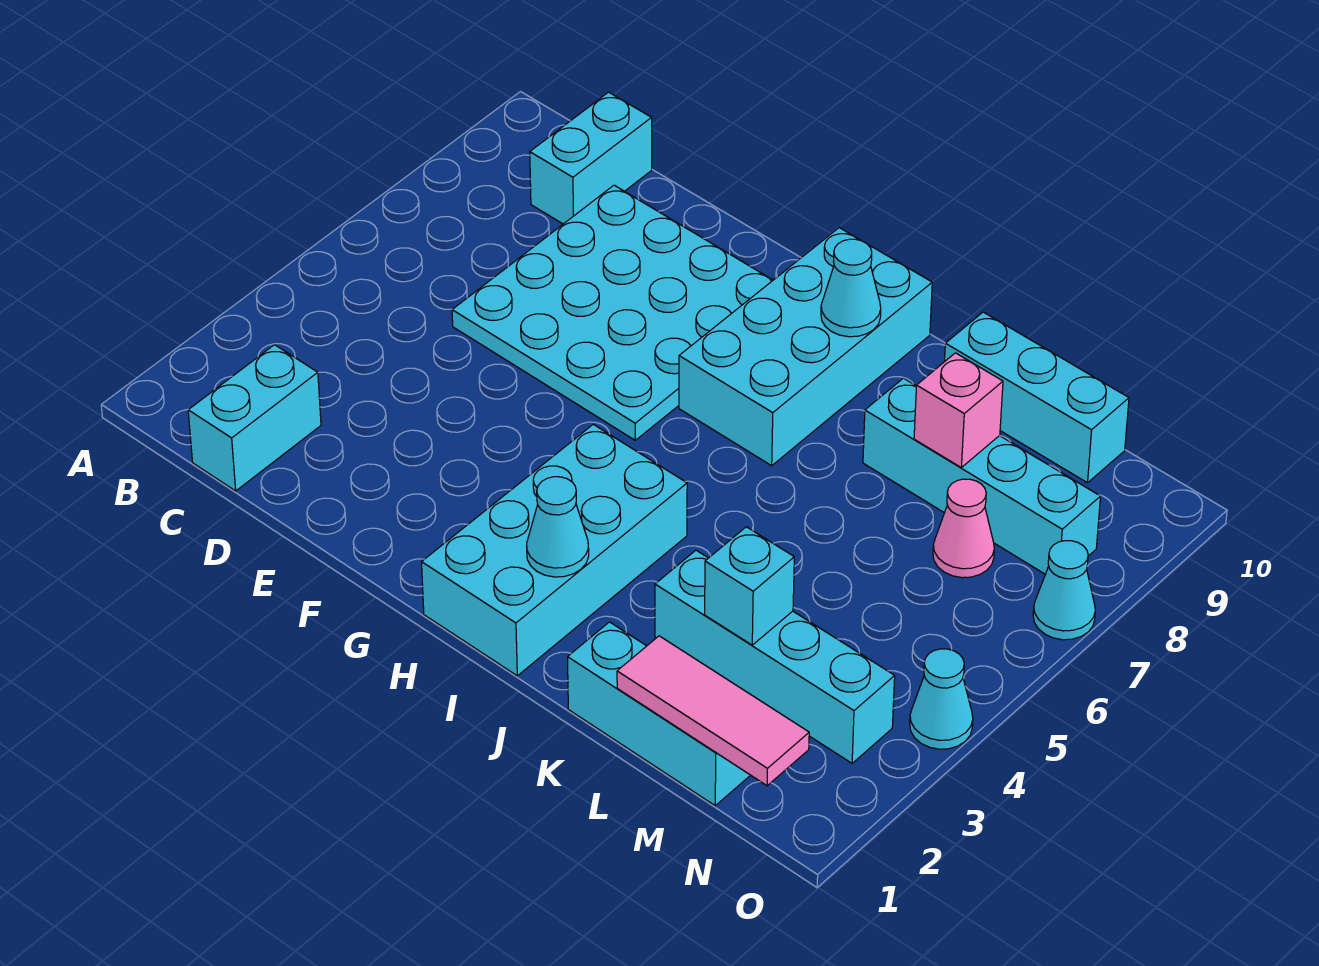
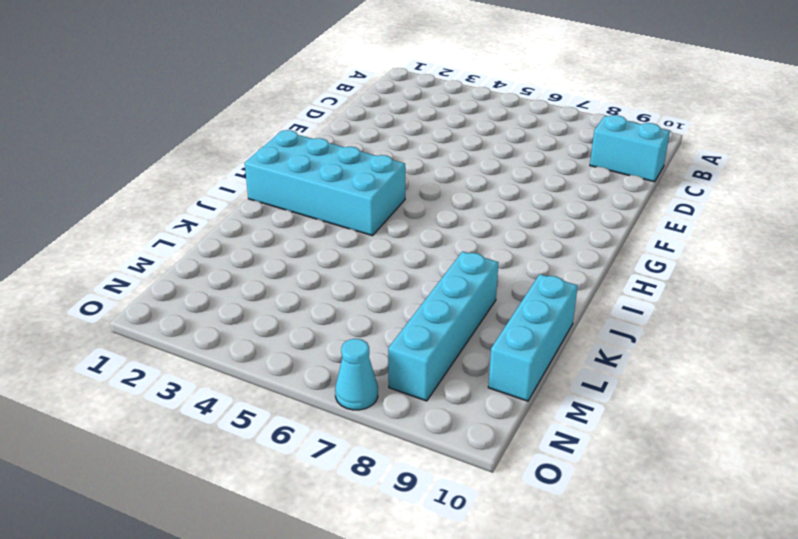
none -> cyan brick C1:C2 level 1
none -> cyan plate D6:G9 level 1
none -> cyan brick H7:I10 level 1

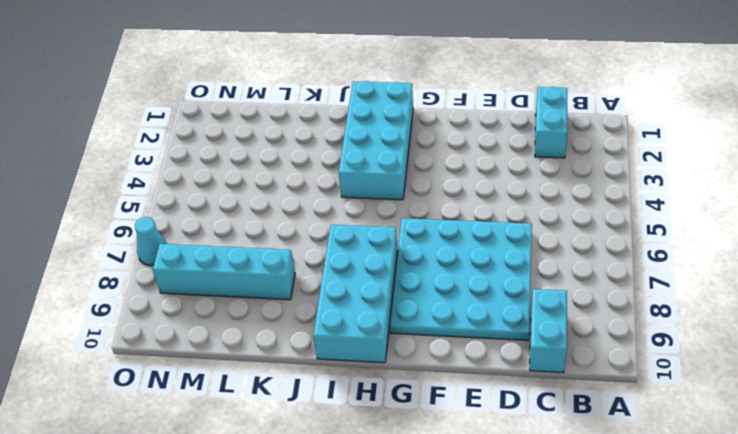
none -> cyan brick K1:M1 level 1
none -> cyan brick K3:N3 level 1
none -> cyan brick K10:M10 level 1

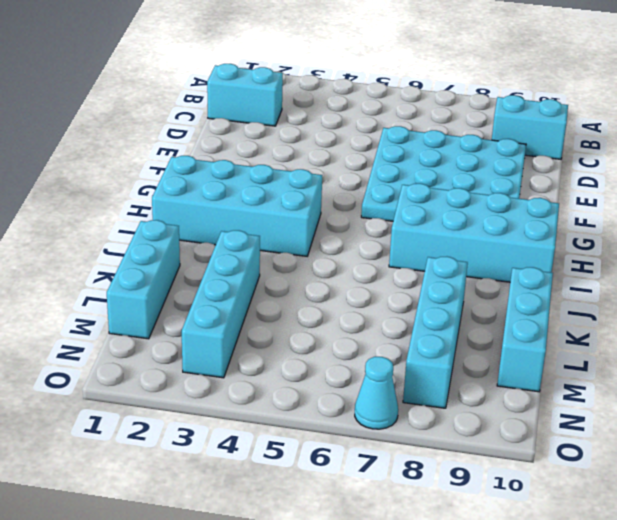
none -> pink cone M7 level 1
none -> cyan cone O4 level 1
none -> cyan cone I2 level 2

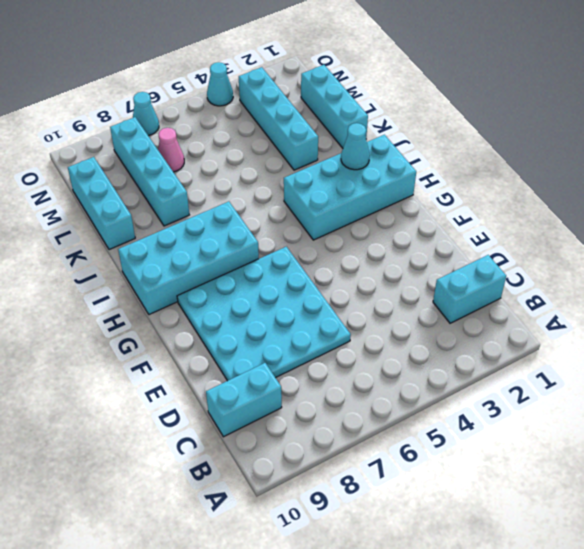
none -> cyan cone I9 level 2
none -> pink tile L1:N1 level 2
none -> cyan brick L3 level 2

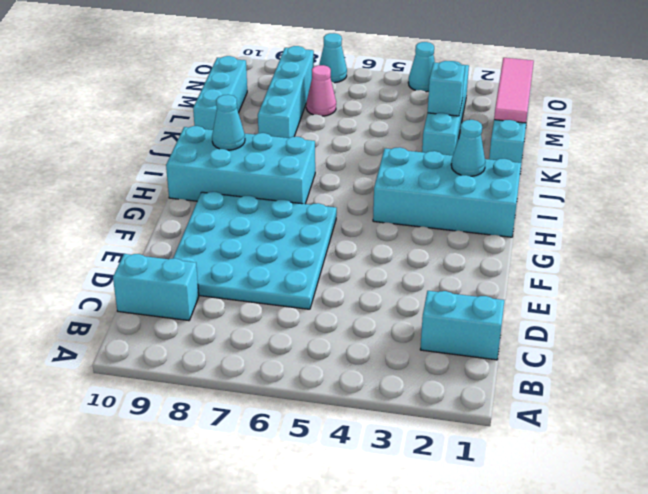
none -> pink brick L8 level 2

